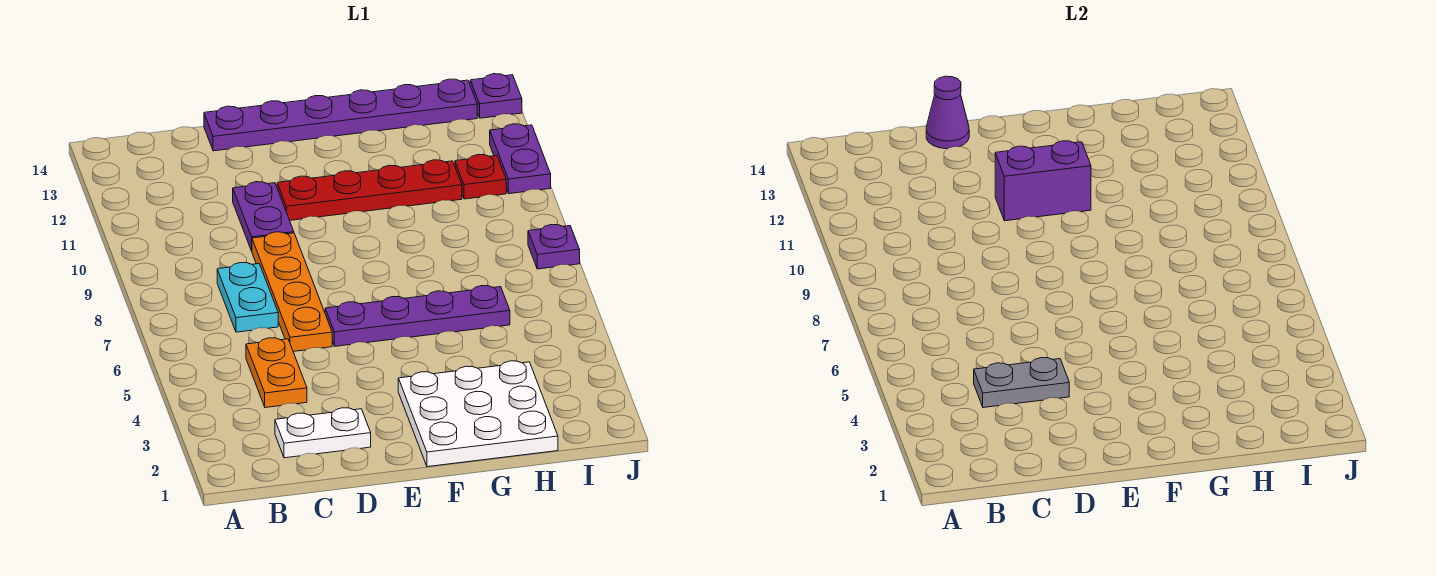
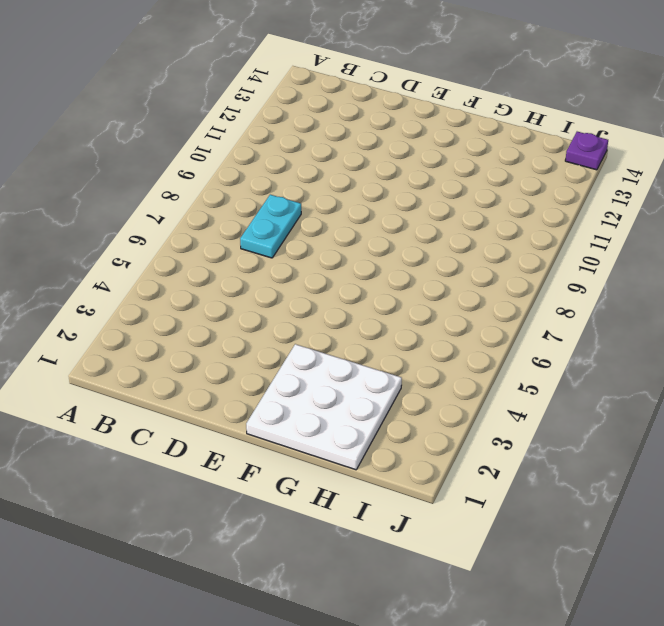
none -> white plate C2:D2 level 1
none -> orange plate C4:C5 level 1
none -> orange plate D6:D9 level 1

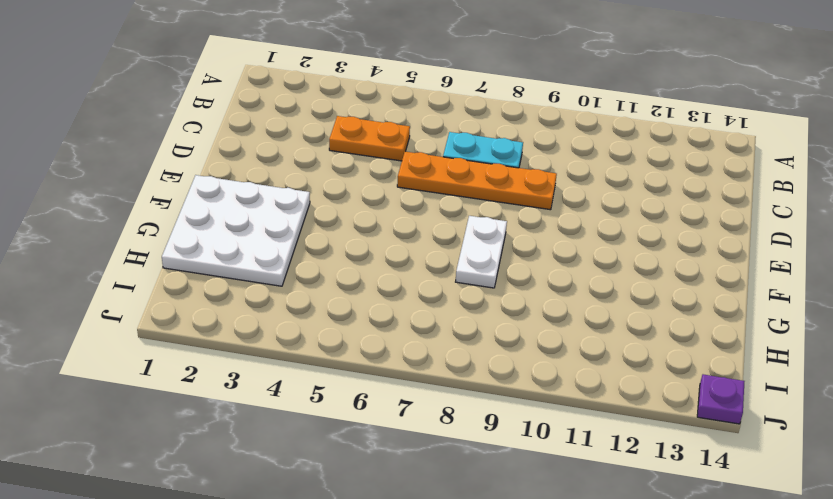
white plate F8:G8 level 1 -> white plate C2:D2 level 1
none -> purple plate D10:D11 level 1
none -> purple plate D14:I14 level 1
none -> purple plate E6:H6 level 1

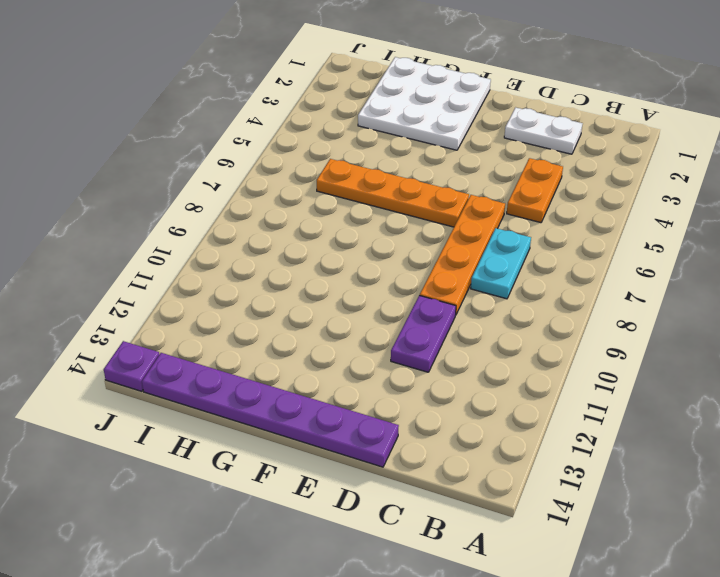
orange plate E6:H6 level 1 -> purple plate E6:H6 level 1
none -> red plate E11:H11 level 1
none -> red plate I11 level 1
none -> purple plate J8 level 1

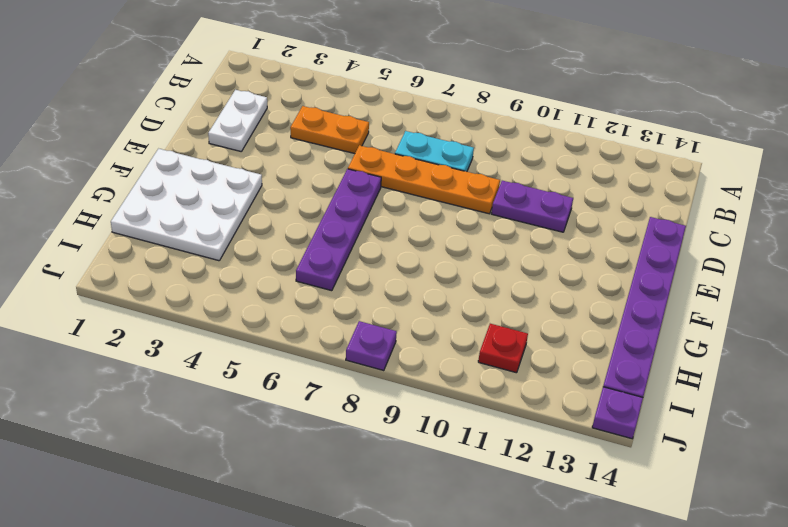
none -> red plate E11:H11 level 1
none -> purple plate J11:J12 level 1
none -> grey plate C4:D4 level 2

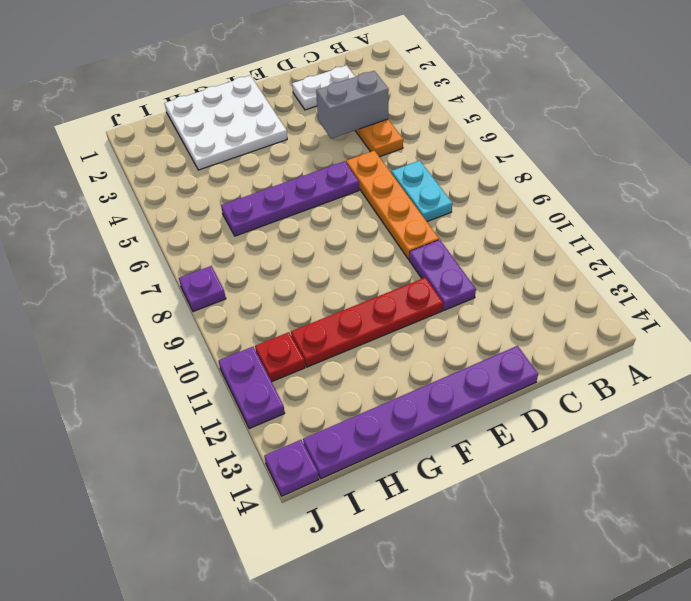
grey brick C4:D4 level 2 -> grey plate C4:D4 level 2
none -> purple cone D14 level 2
none -> purple brick E11:F11 level 2

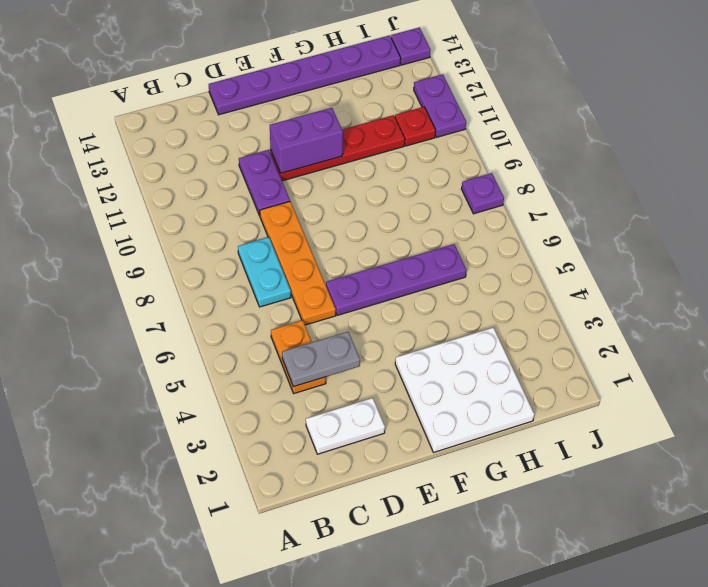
none -> purple cone D14 level 2

